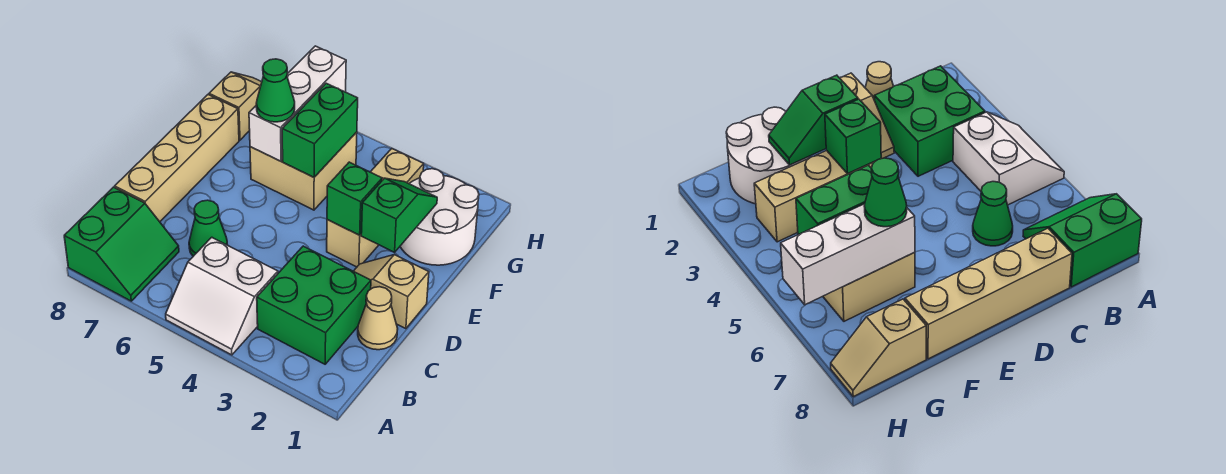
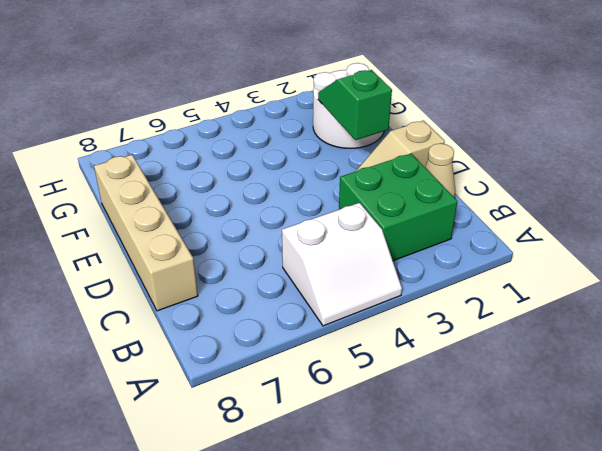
none -> green slope A7:B8 level 1 top 8
none -> green cone C6 level 1
none -> tan brick E3:G3 level 1

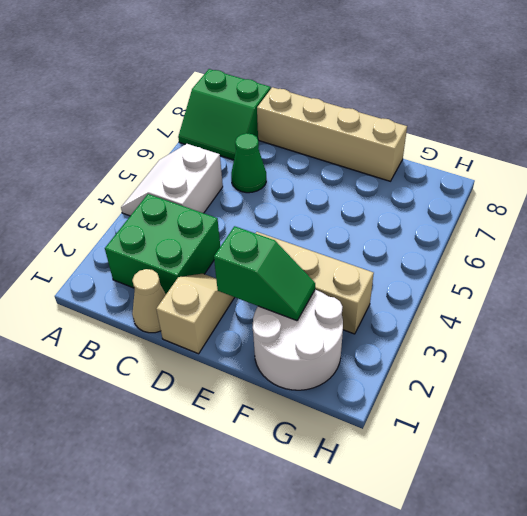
none -> tan brick F5:G6 level 1
none -> tan slope G8:H8 level 1 top G
none -> green brick E3 level 2

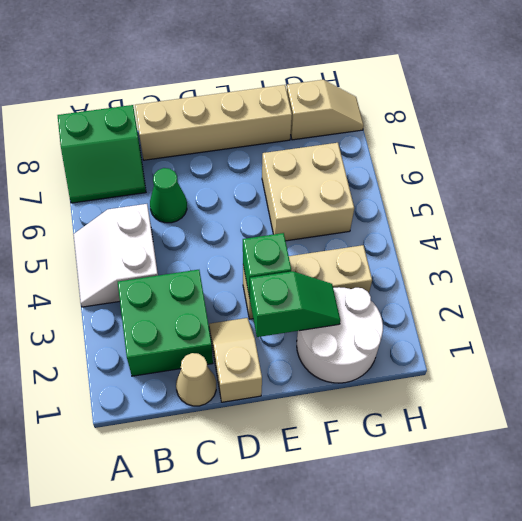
none -> green brick F5:G5 level 2
none -> white brick F6:H6 level 2
none -> green cone F6 level 3

